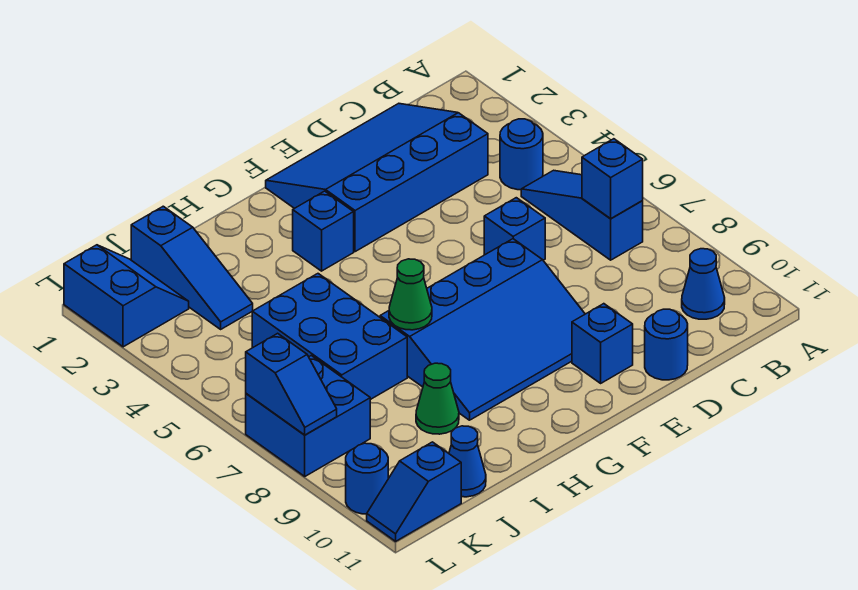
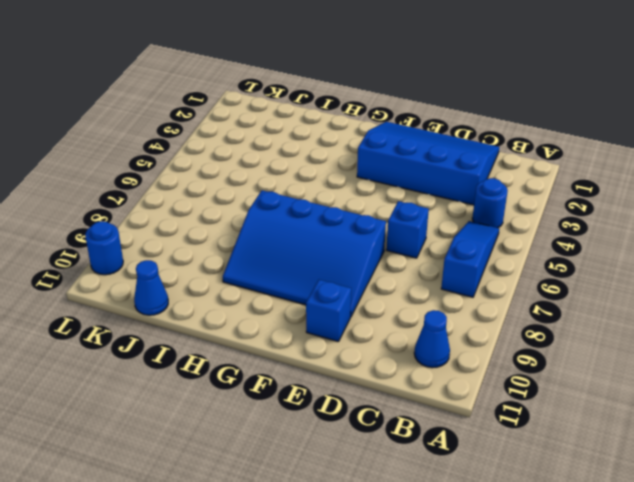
none -> blue round brick D11 level 1
none -> blue brick G3 level 1
none -> blue brick I5:J7 level 1

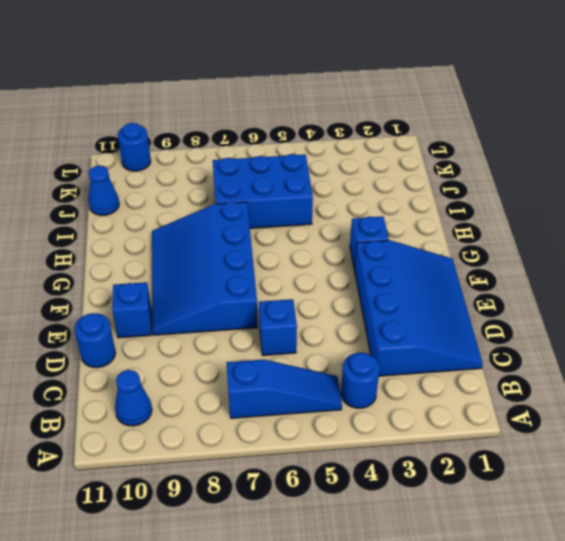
none -> green cone I9 level 1
none -> blue slope J1:J3 level 1 top 1
none -> blue slope K1:L2 level 1 top L

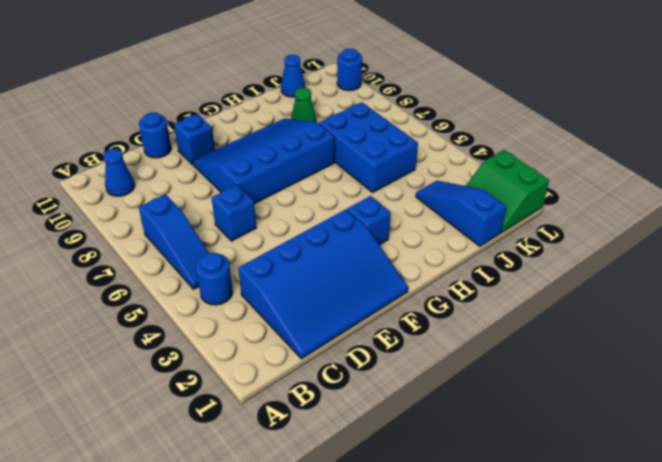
green slope K1:L2 level 1 top L -> blue slope K1:L2 level 1 top L
none -> blue brick K7:L8 level 1
none -> blue slope K11:L11 level 1 top K
none -> blue brick B7 level 2

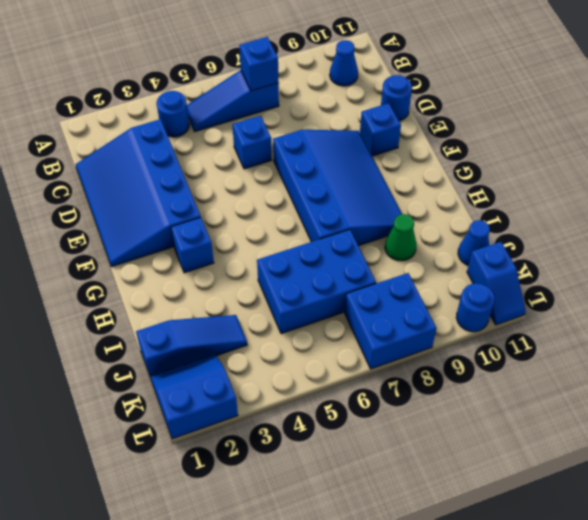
none -> green cone H7 level 2
none -> blue slope L7:L8 level 2 top 7

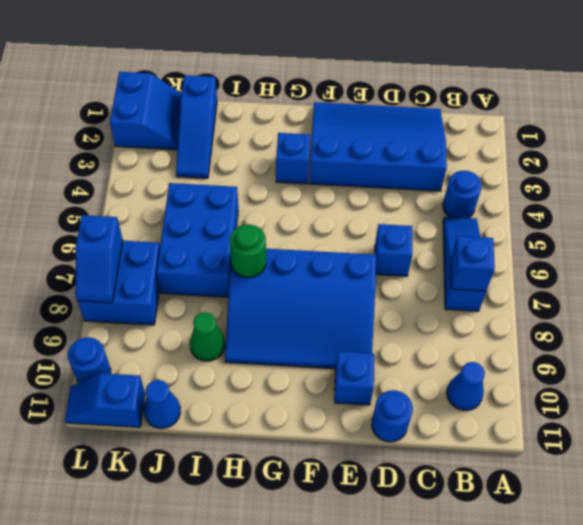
green round brick H7 level 2 -> green cone H7 level 2

